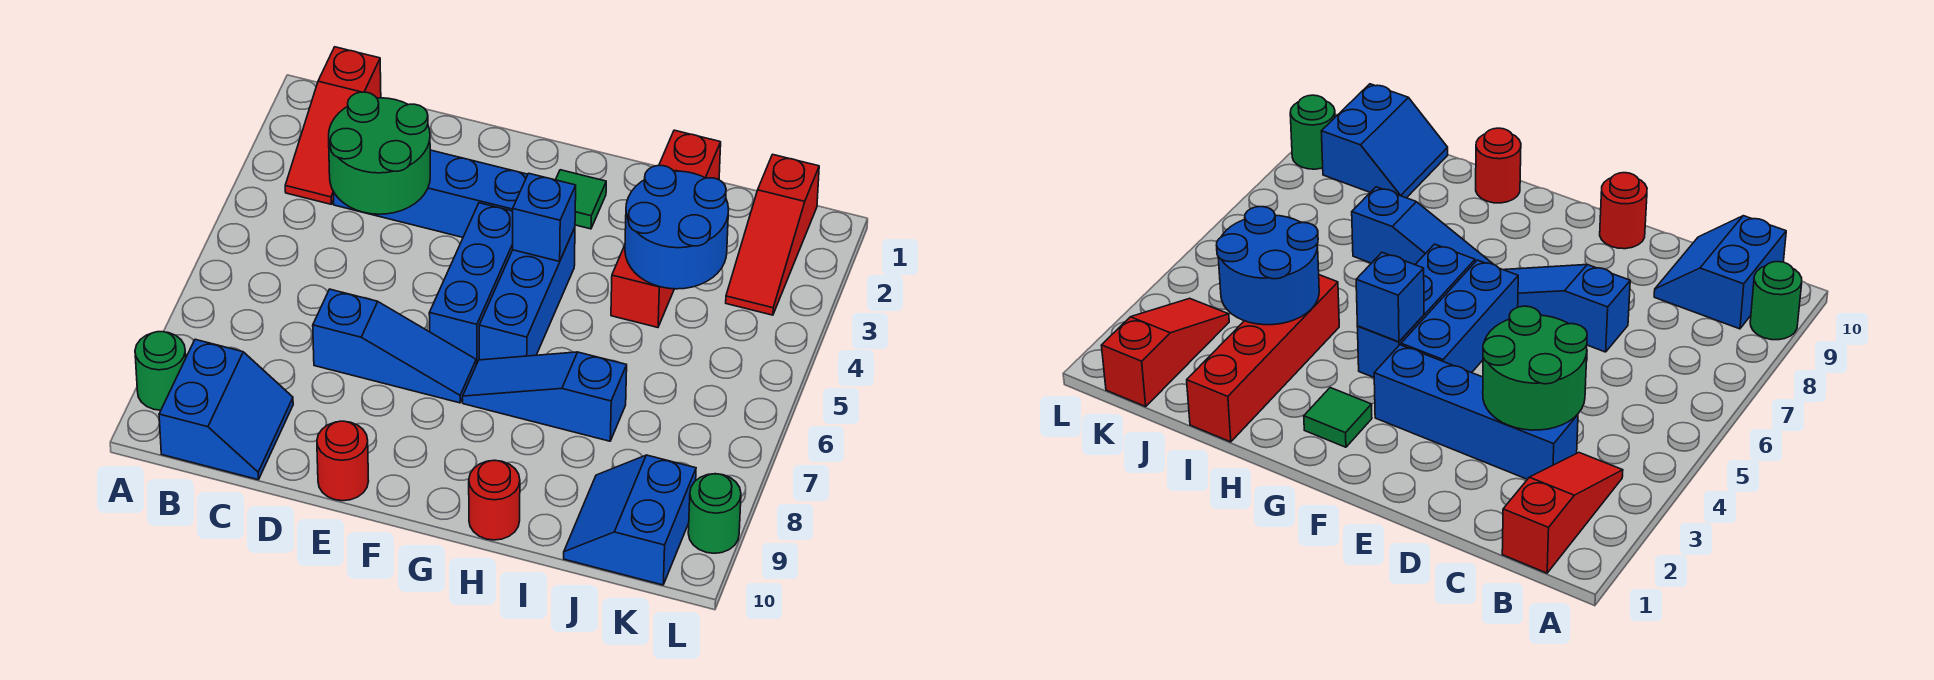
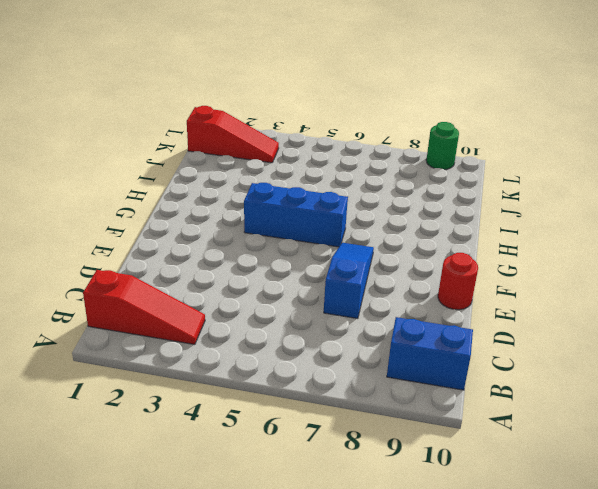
none -> green round brick A9 level 1
none -> blue brick C3:F3 level 1
none -> blue brick F4:F6 level 1

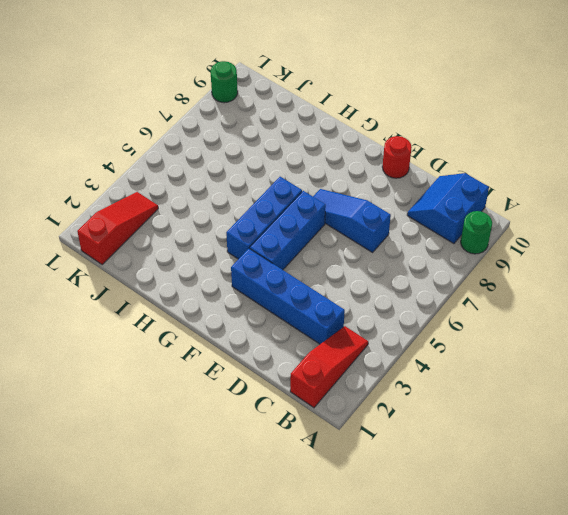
none -> green tile G2 level 1
none -> blue slope G7:I7 level 1 top I
none -> red round brick H10 level 1

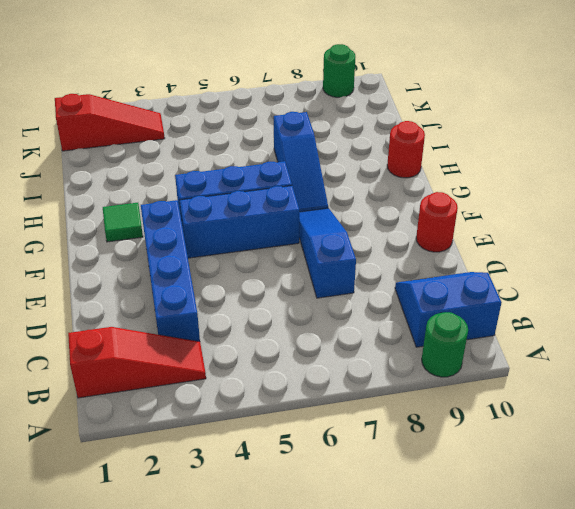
none -> red brick I1:I4 level 1
none -> blue slope J9:K10 level 1 top K
none -> green round brick C3:D4 level 2

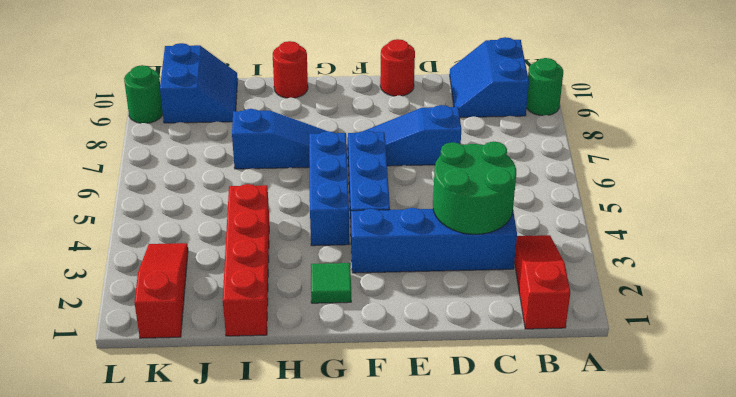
none -> blue brick G4 level 2
none -> blue round brick I3:J4 level 2

